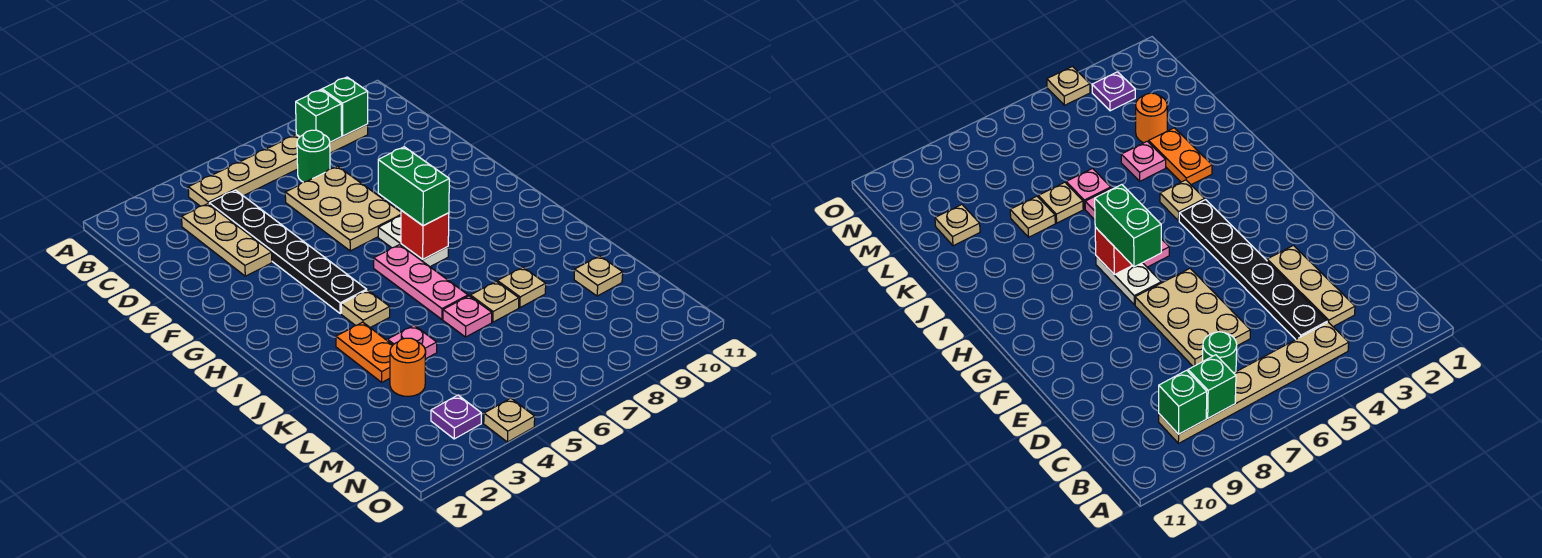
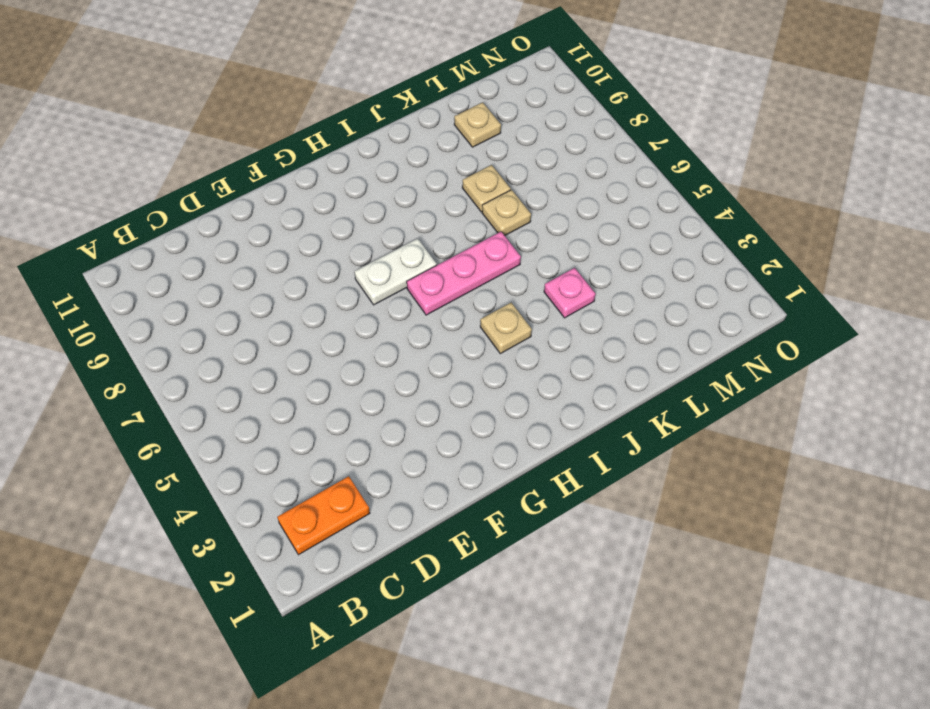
orange plate B2:C2 level 1 -> orange plate J3:K3 level 1
none -> tan plate B4:B9 level 1
none -> tan plate C3:E3 level 1
none -> black plate C4:H4 level 1

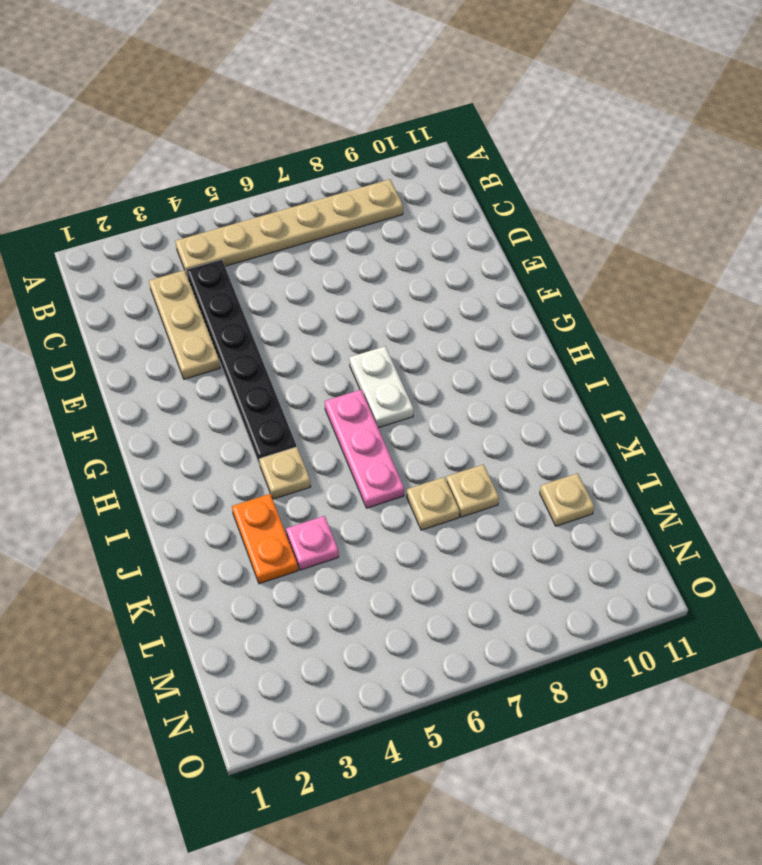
none -> green round brick C7 level 1
none -> tan plate D6:F7 level 1
none -> pink plate K6 level 1

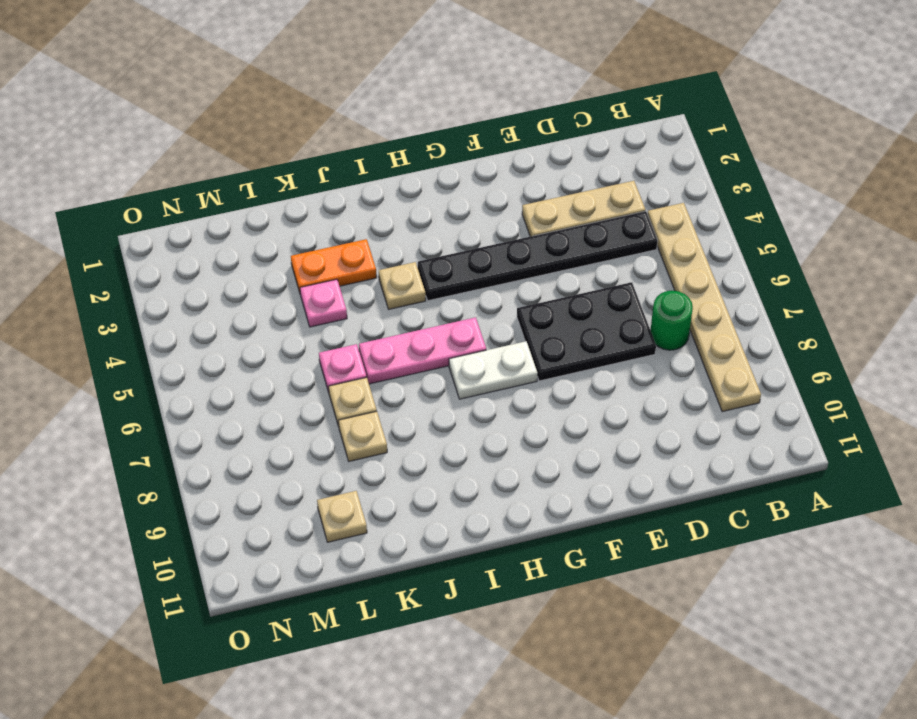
black plate D6:F7 level 1 -> tan plate D6:F7 level 1
none -> orange round brick L3 level 1
none -> purple plate N3 level 1
none -> tan plate O4 level 1

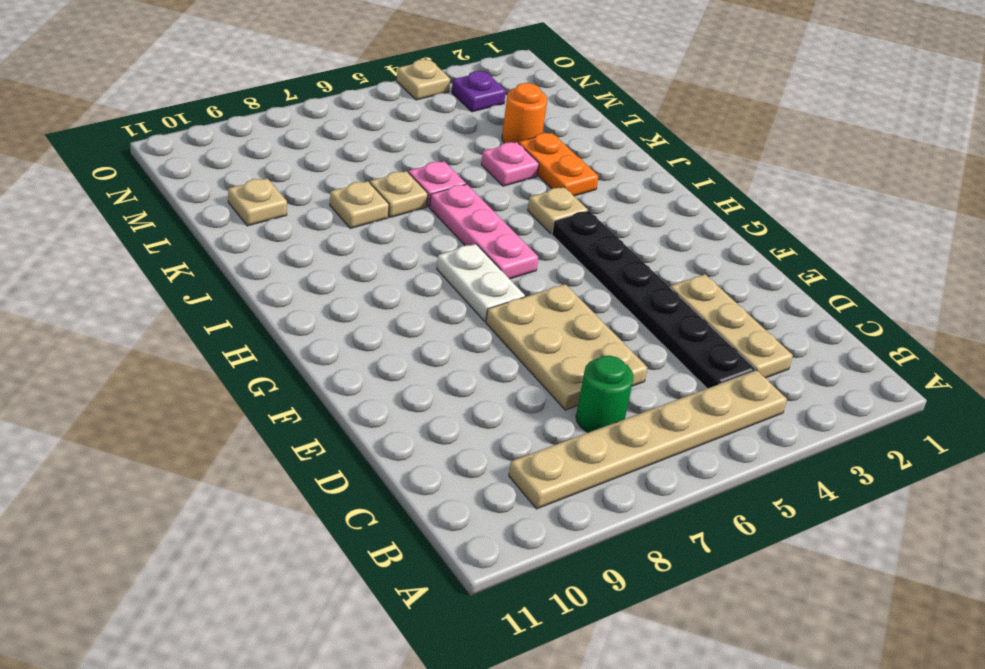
none -> green brick B8 level 2
none -> green brick B9 level 2
none -> red brick H7 level 2

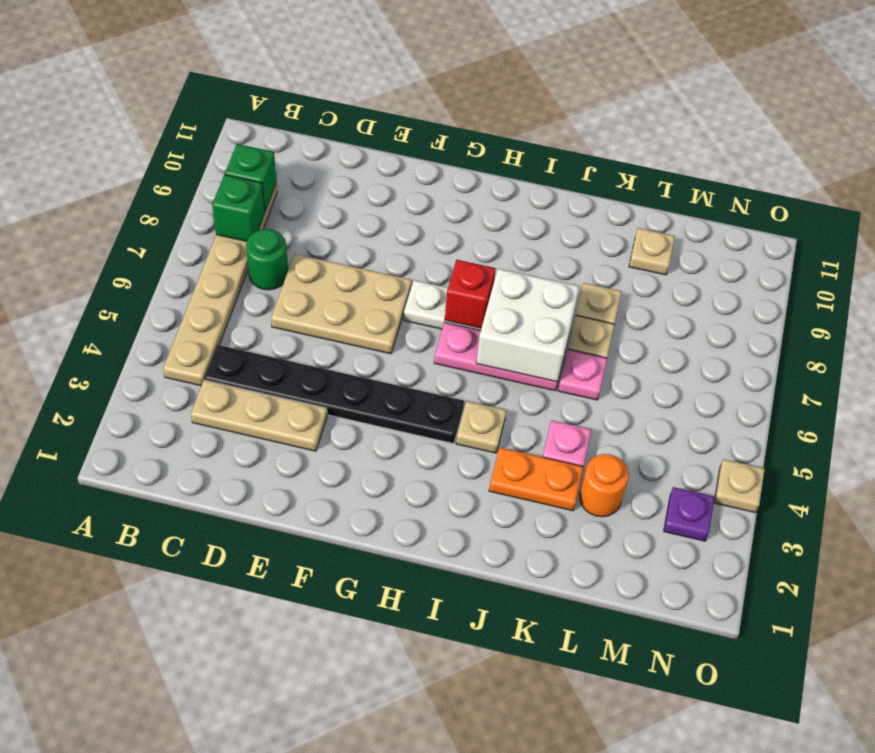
white brick I6:J7 level 2 -> none
none -> green brick G7:H7 level 3

